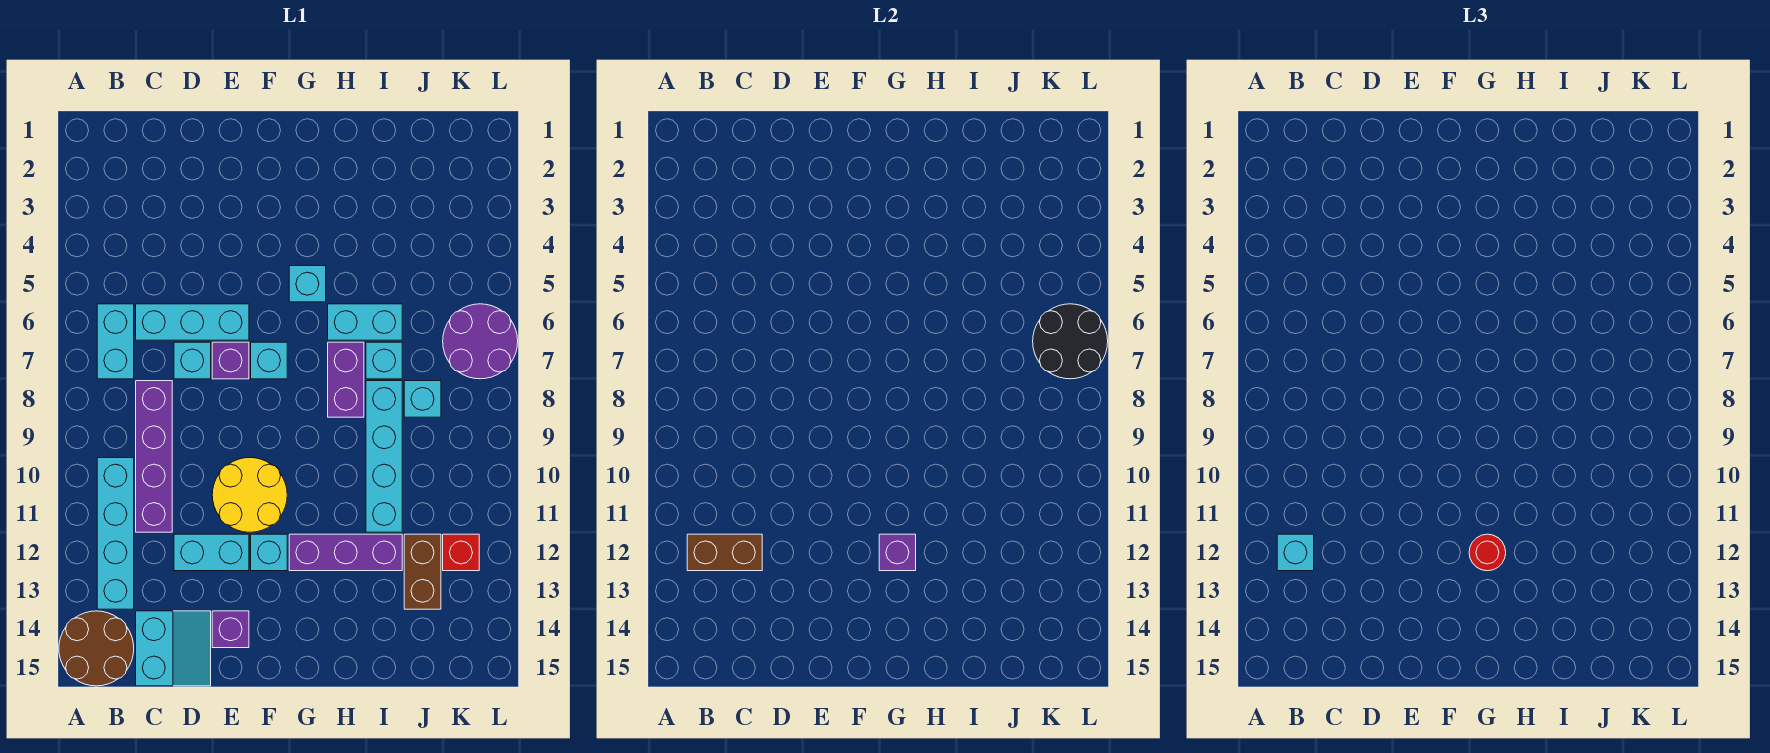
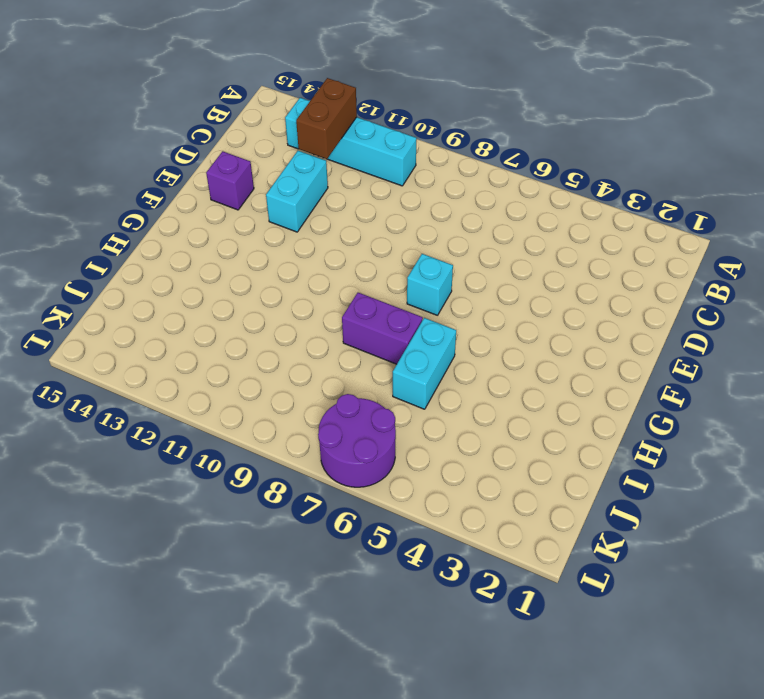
none -> brown round brick A14:B15 level 1
none -> cyan brick B6:B7 level 1
none -> cyan brick C6:E6 level 1

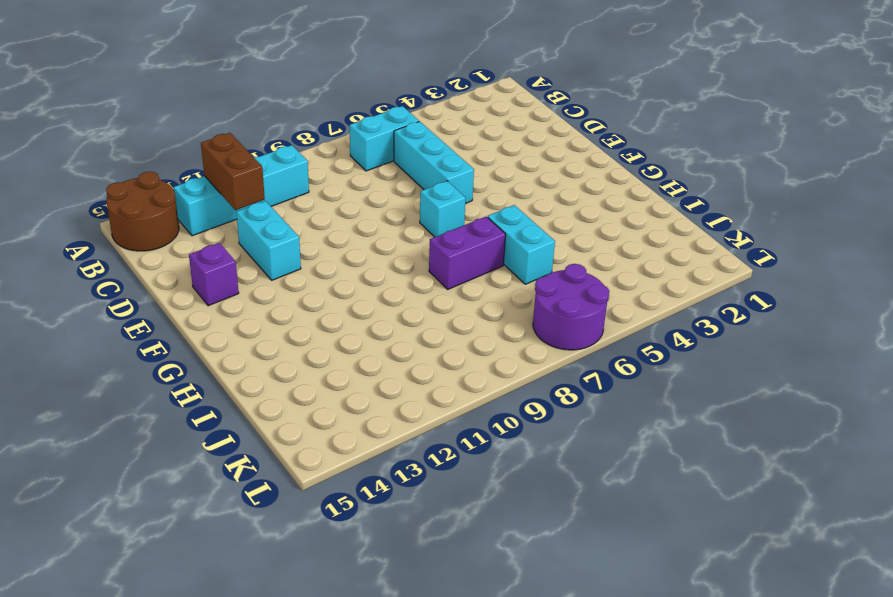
none -> purple brick C8:C11 level 1
none -> cyan slope C14:D15 level 1 top C
none -> cyan brick D7 level 1

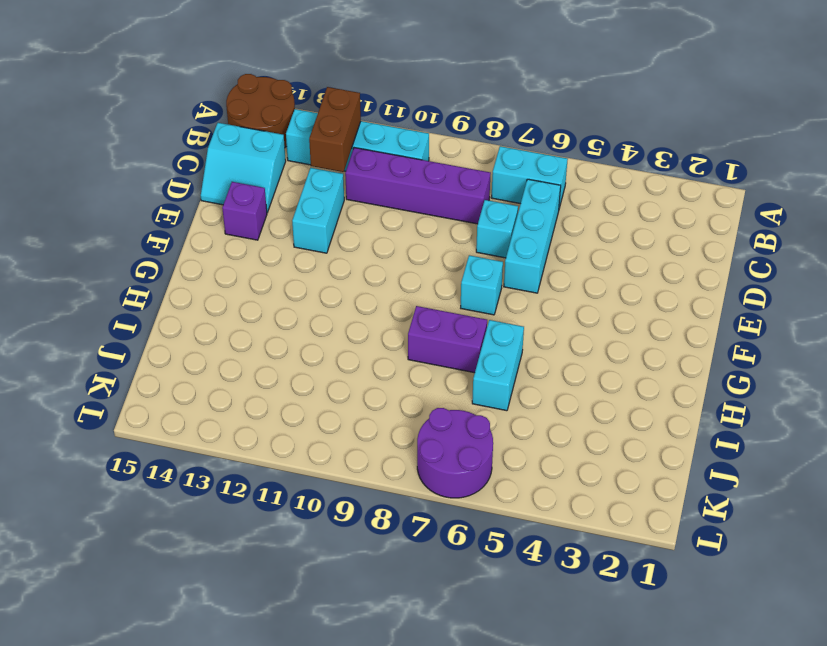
none -> purple brick E7 level 1
none -> yellow round brick E10:F11 level 1
none -> cyan brick F12 level 1

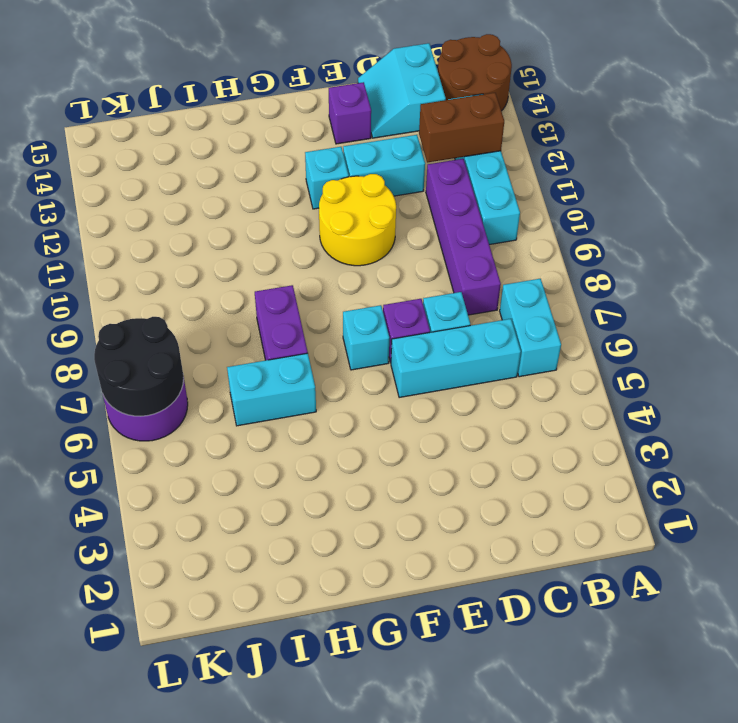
none -> cyan brick G5 level 1
none -> purple brick G12:I12 level 1
none -> cyan brick I7 level 1

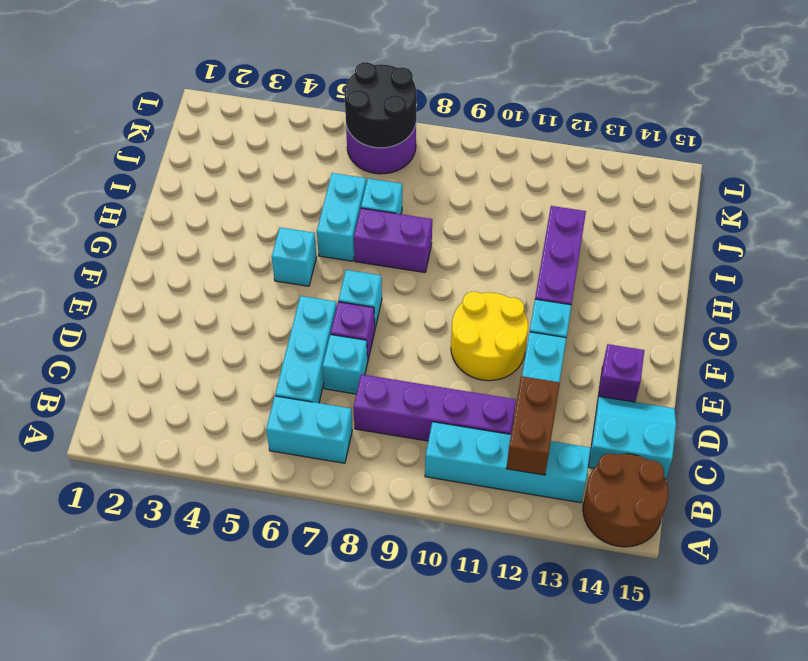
none -> cyan brick I8:I11 level 1
none -> cyan brick J8 level 1
none -> brown brick J12:J13 level 1

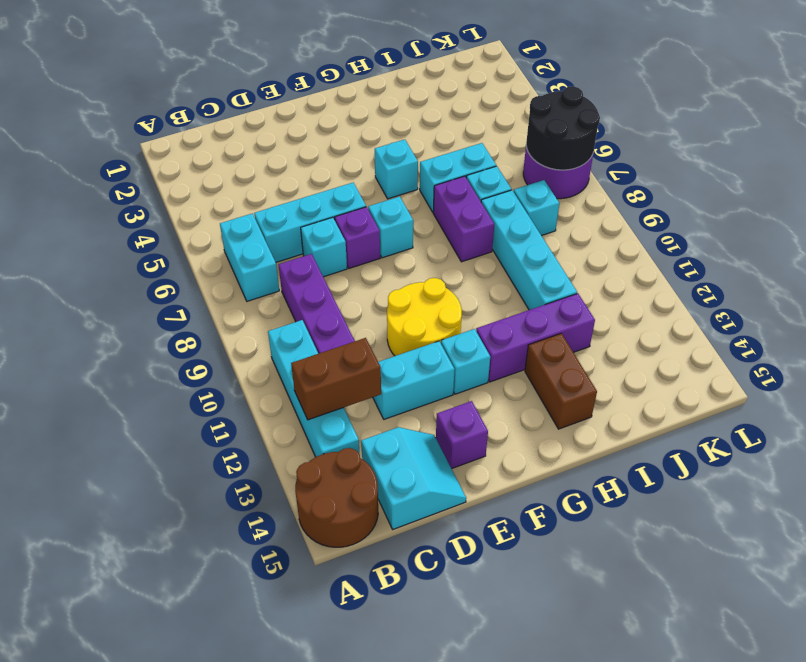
brown brick H13:H14 level 1 -> brown brick J12:J13 level 1
none -> red brick K12 level 1
none -> purple brick G12 level 2
none -> cyan brick B12 level 3

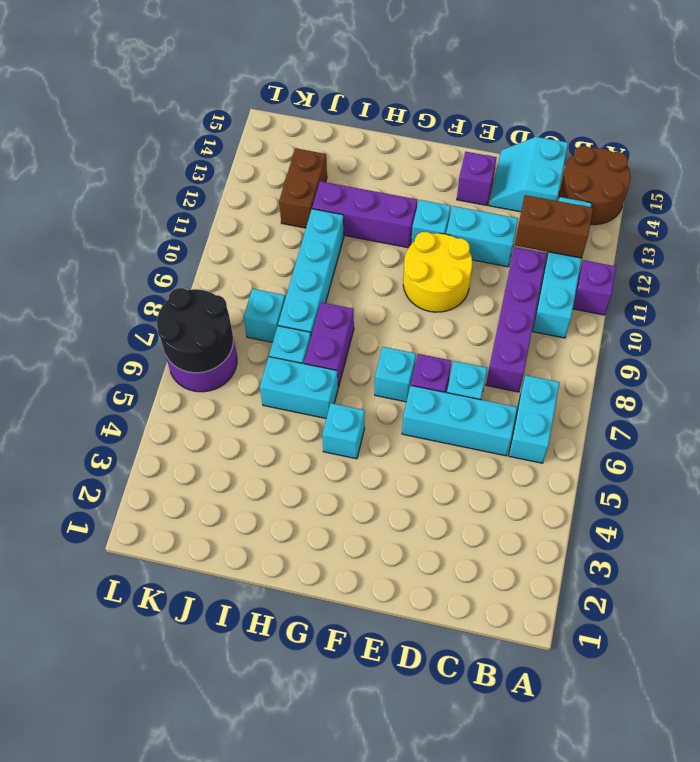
purple brick A11 level 1 -> purple brick G12 level 2
none -> red brick K12 level 1
none -> cyan brick B12 level 3
none -> red round brick G12 level 3

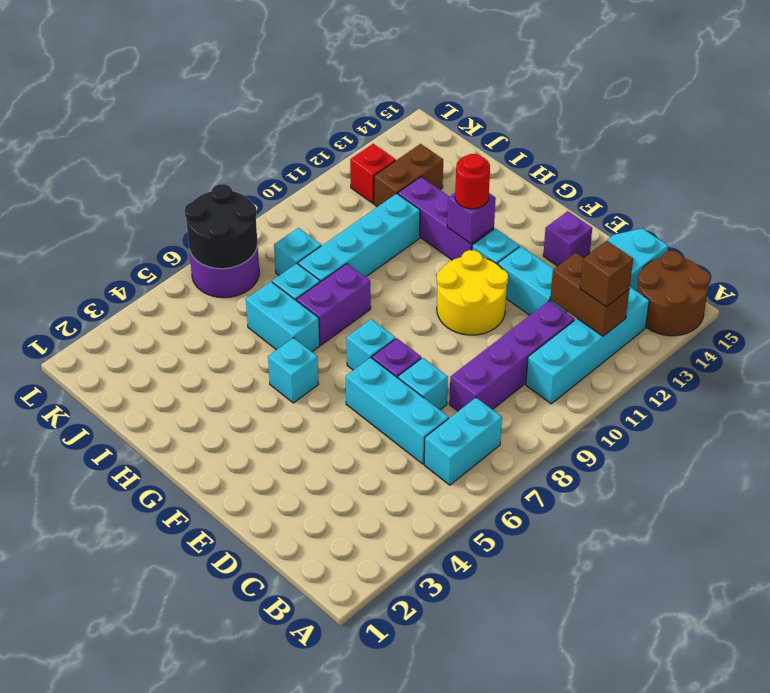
brown brick B12 level 3 -> cyan brick B12 level 3

